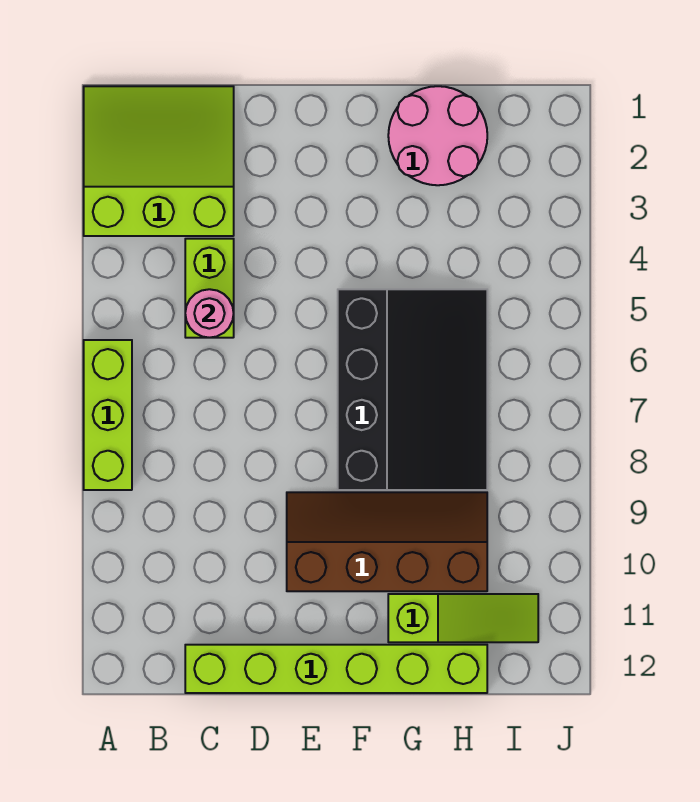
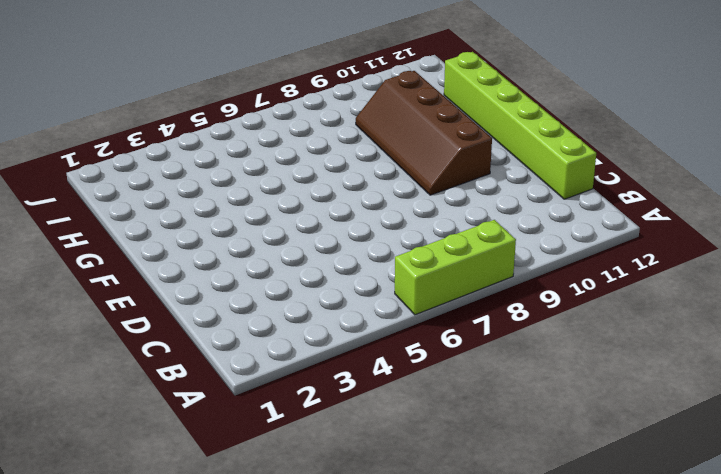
none -> lime slope A1:C3 level 1 top 3
none -> lime brick C4:C5 level 1

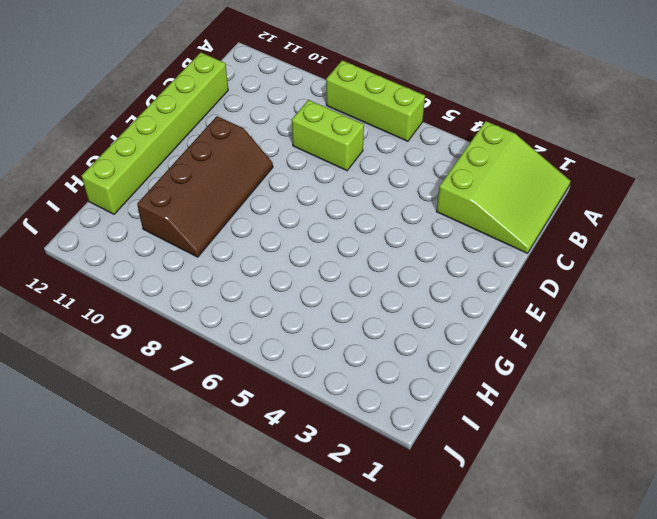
lime brick C7:C8 level 1 -> lime brick C4:C5 level 1
none -> black slope F5:H8 level 1 top F
none -> pink round brick G1:H2 level 1

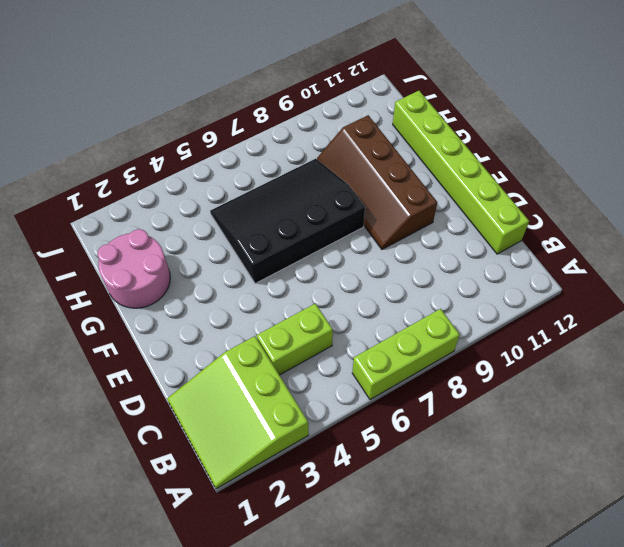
none -> lime slope G11:I11 level 1 top G
none -> pink round brick C5 level 2

